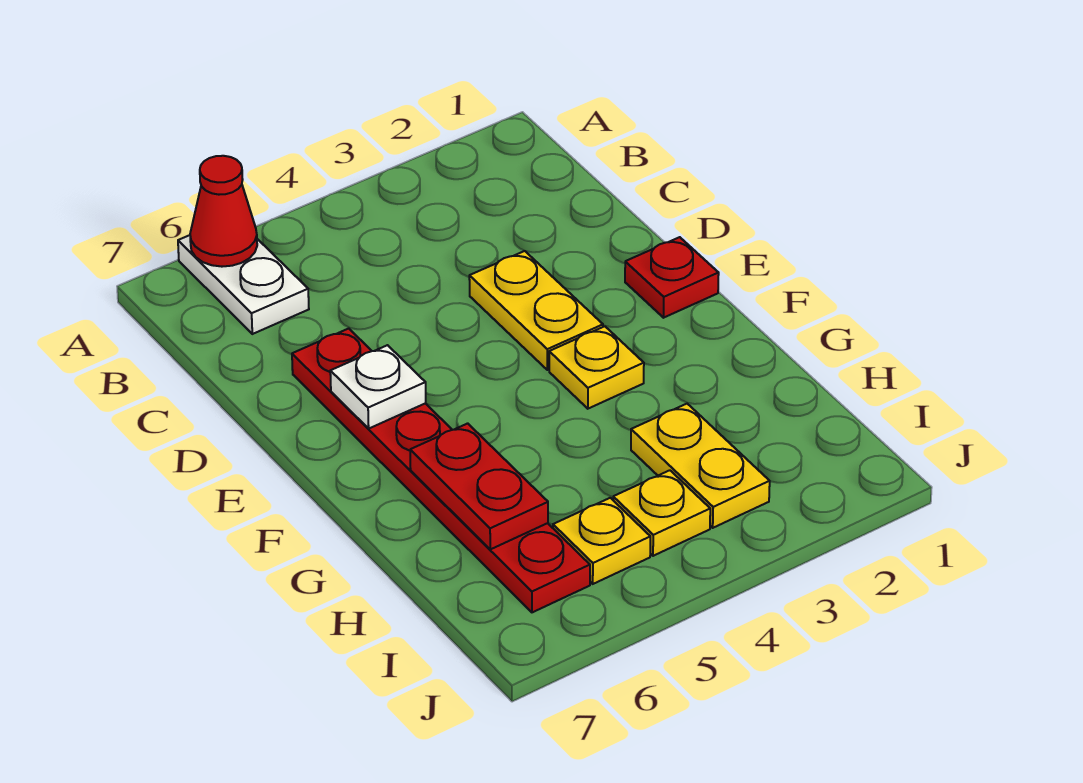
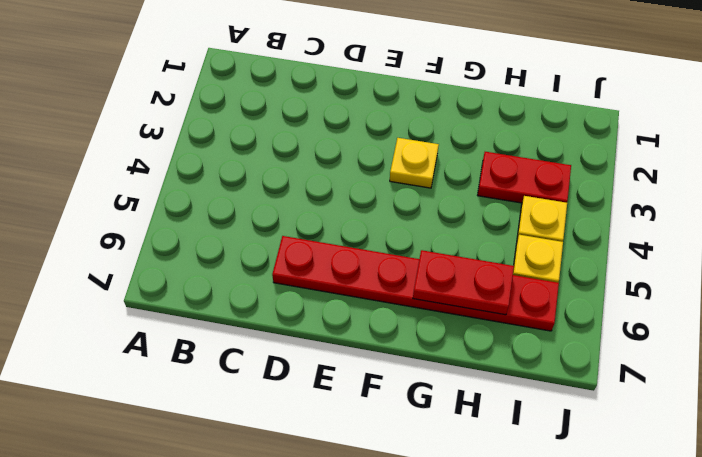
red plate H3:I3 level 1 -> yellow plate H3:I3 level 1
none -> white plate A6:B6 level 1
none -> yellow plate D3:E3 level 1

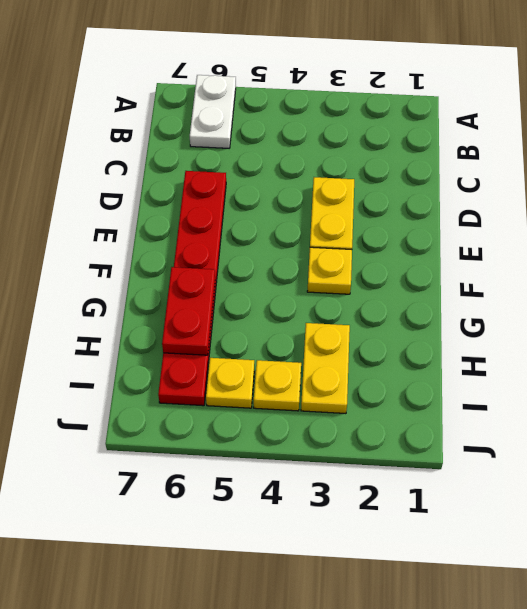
none -> red plate E1 level 1
none -> red cone A6 level 2

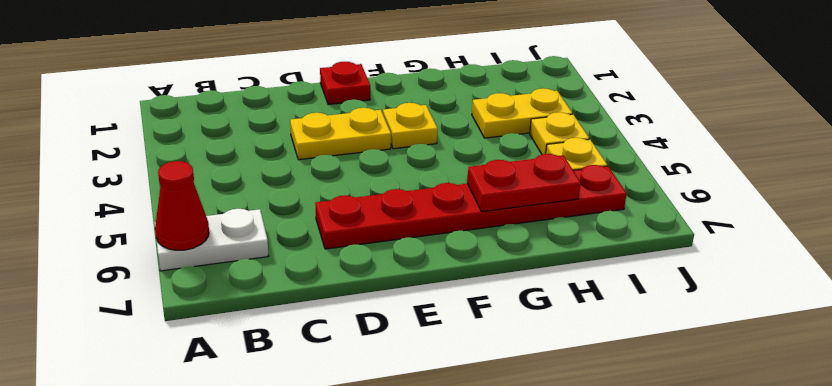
none -> white plate E6 level 2

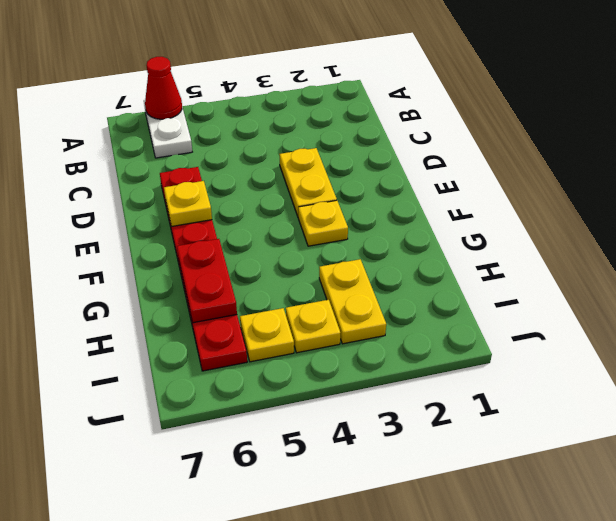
yellow plate E6 level 2 -> white plate E6 level 2
none -> red plate E1 level 1

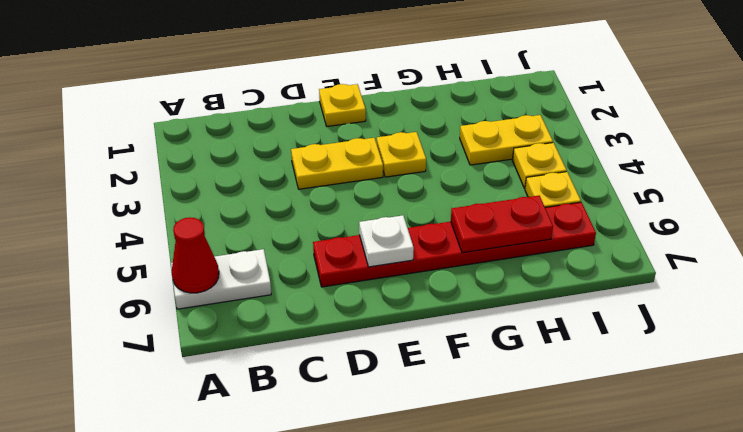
yellow plate E1 level 1 -> red plate E1 level 1

